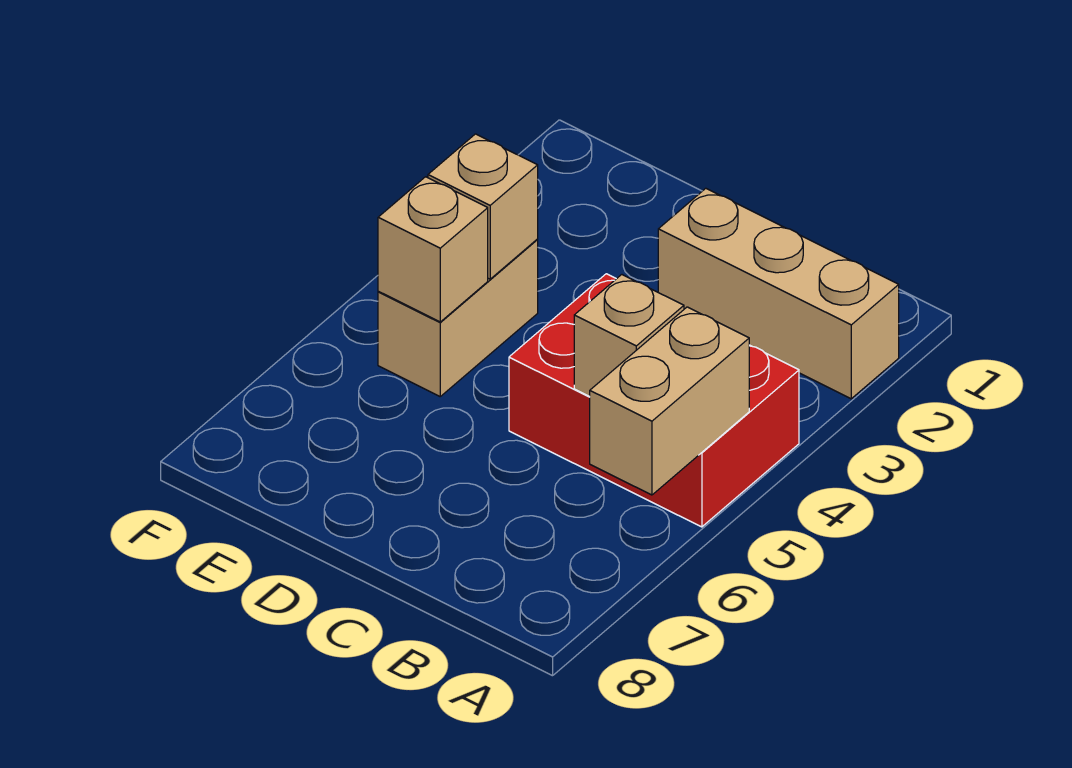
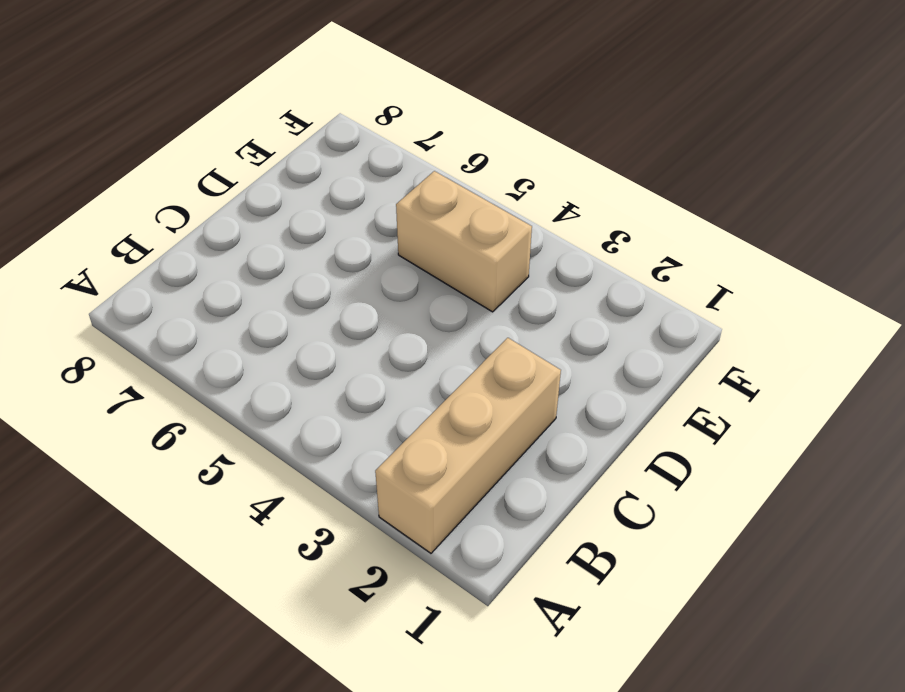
none -> red brick A4:C5 level 1
none -> tan brick A5:A6 level 2

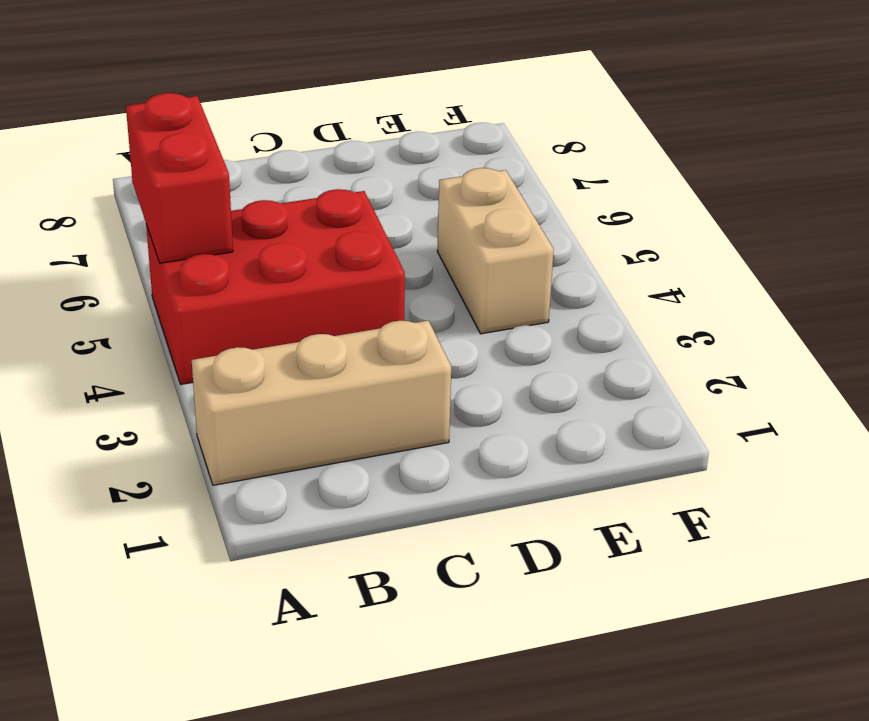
red brick A5:A6 level 2 -> tan brick A5:A6 level 2
none -> tan brick B5 level 2
none -> tan brick E4 level 2

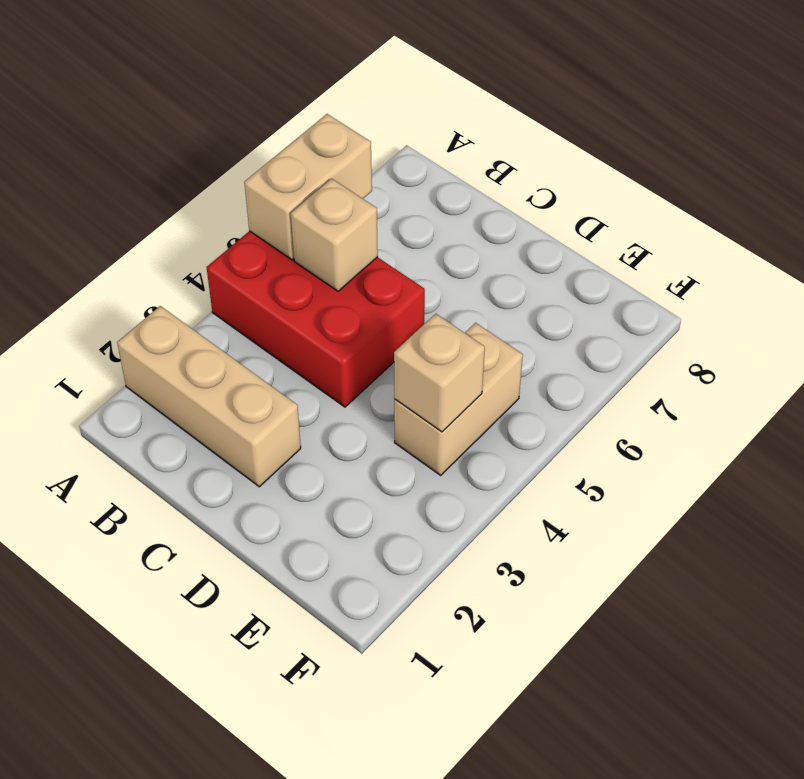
none -> tan brick E5 level 2

